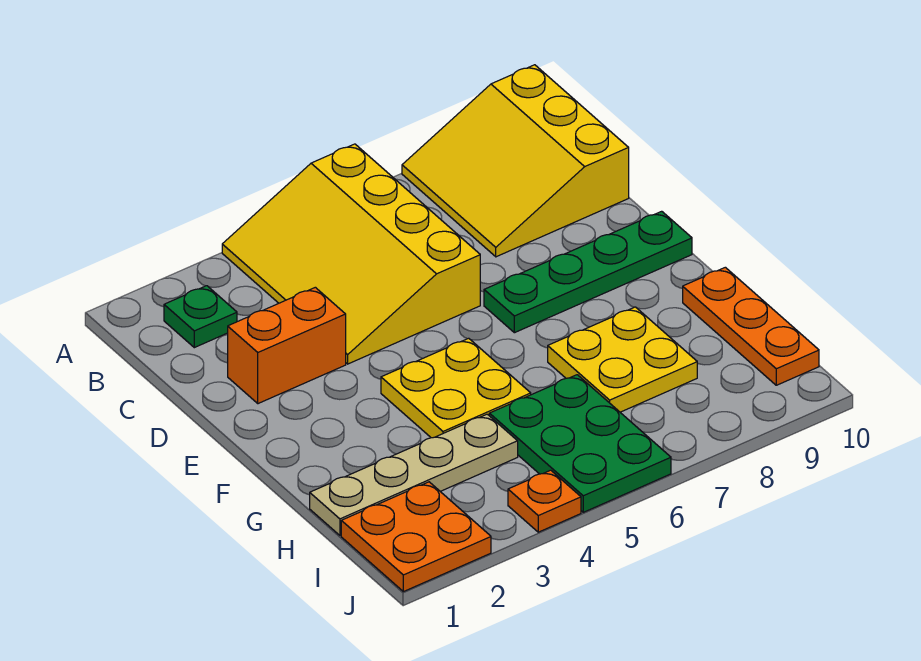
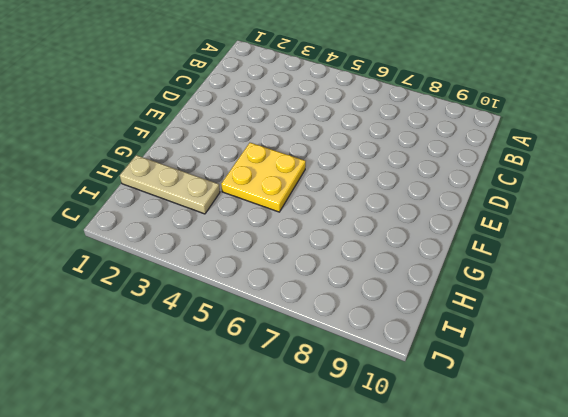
tan plate H1:H3 level 1 -> tan plate H1:H4 level 1
none -> yellow slope A4:D6 level 1 top 6
none -> yellow slope A8:C10 level 1 top 10
none -> green plate B2 level 1

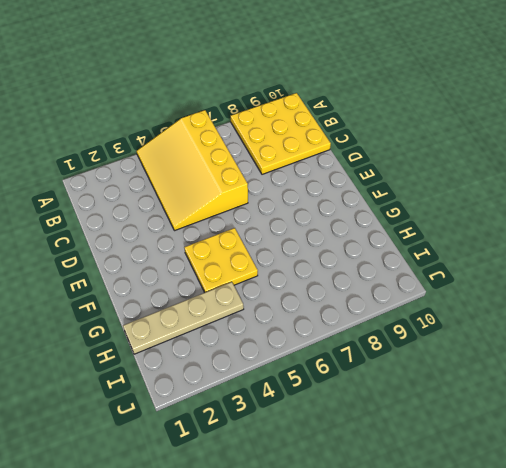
yellow plate A8:C10 level 1 -> yellow slope A8:C10 level 1 top 10
none -> green plate B2 level 1
none -> orange brick D2:D3 level 1
none -> green plate E7:E10 level 1

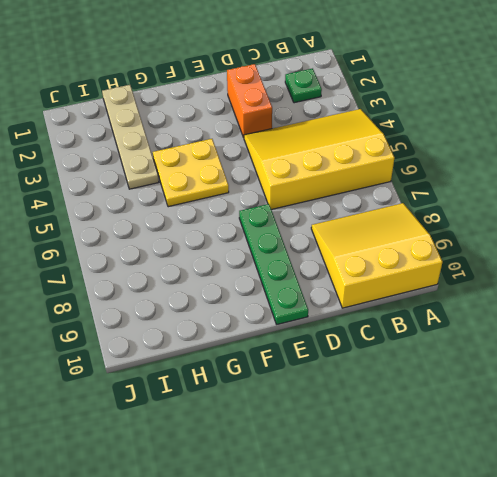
none -> yellow plate G7:H8 level 1
none -> orange plate G10:I10 level 1
none -> green plate H5:J6 level 1

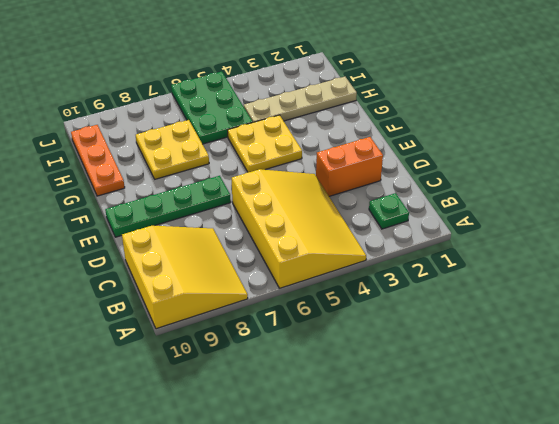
none -> orange plate I1:J2 level 1
none -> orange plate J4 level 1

